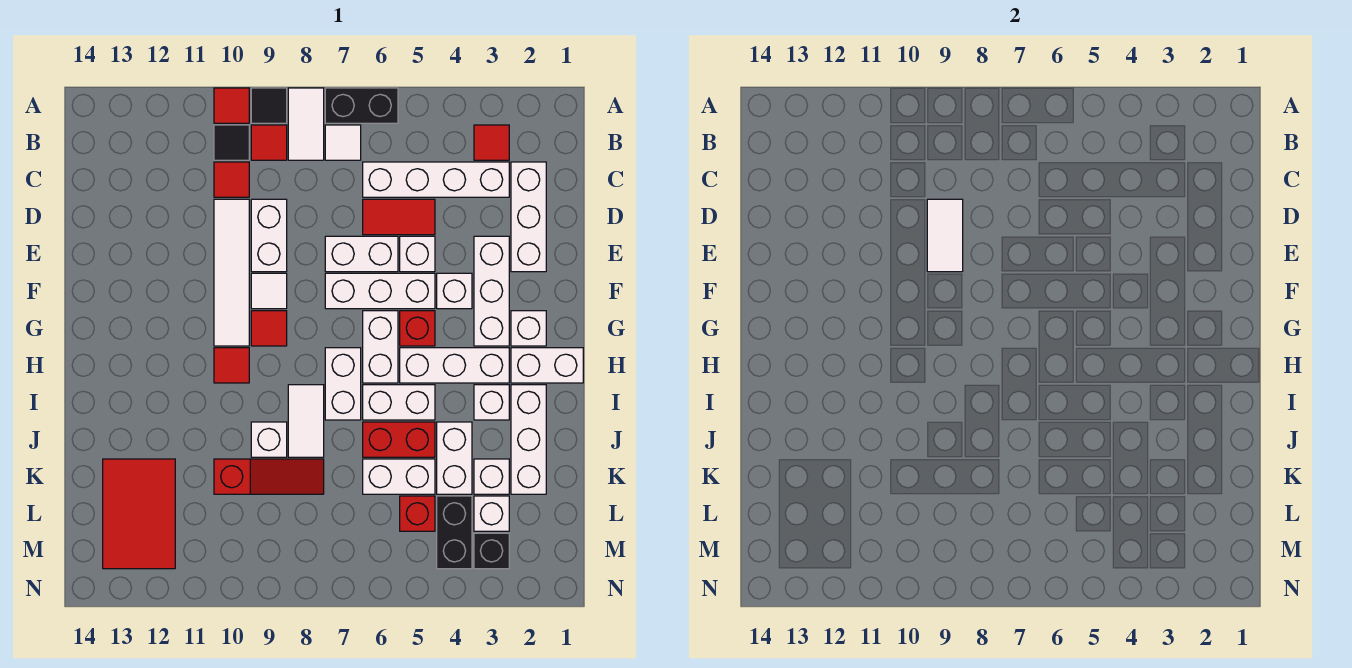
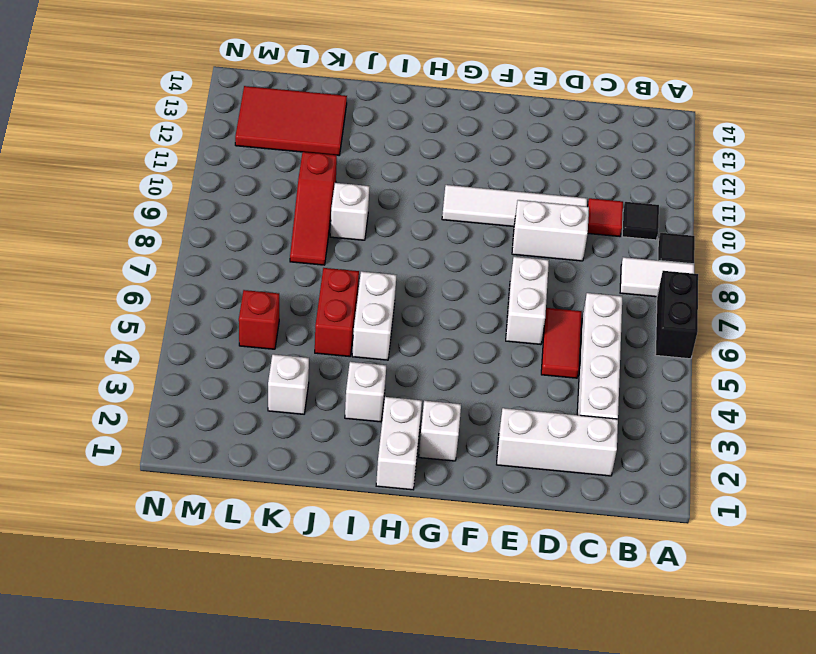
none -> red tile A10 level 1
none -> red tile B3 level 1
none -> white tile B7 level 1
none -> red tile B9 level 1

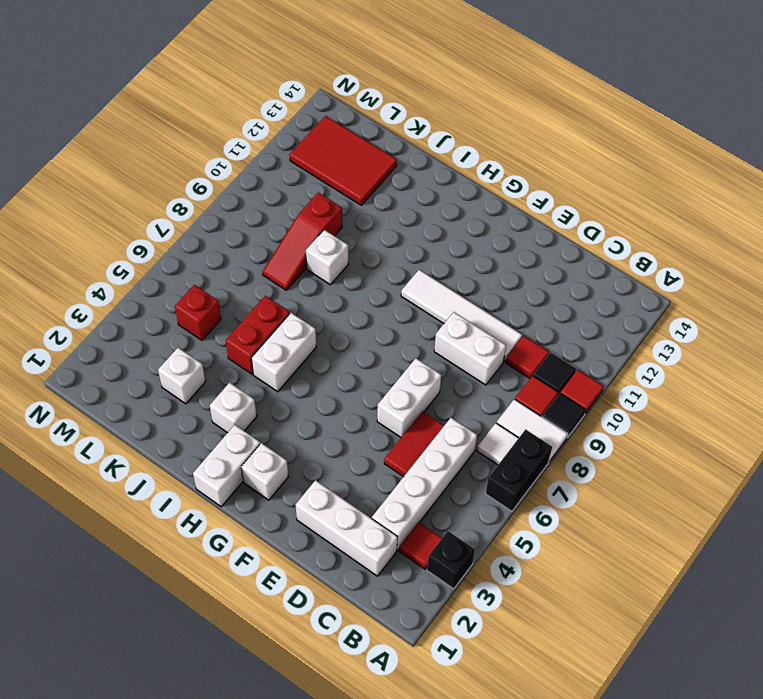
black brick A3 level 1 -> black brick M3 level 1
none -> white brick E3:G3 level 1
none -> white brick E5 level 1
none -> white brick F4 level 1
none -> white brick F5:F7 level 1

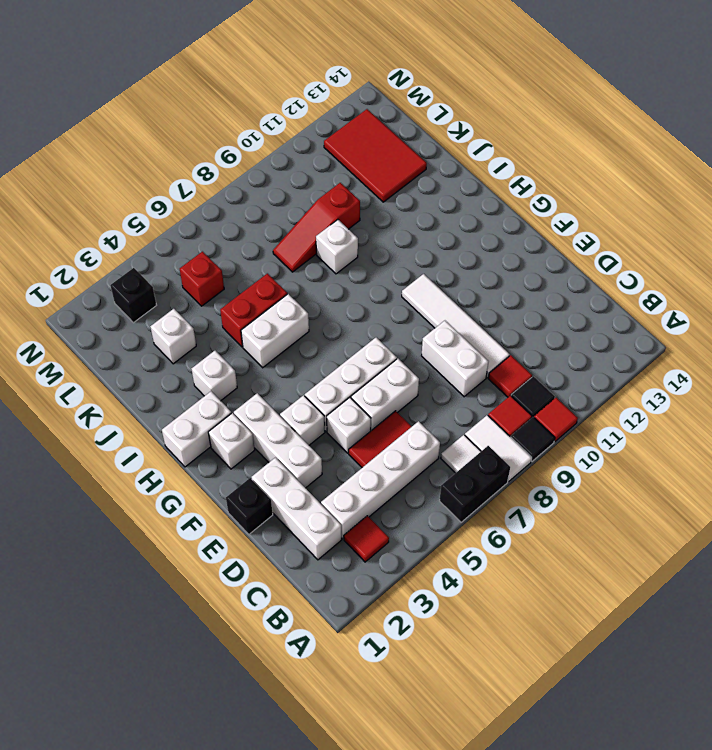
black brick E1 level 1 -> none
none -> white tile F9 level 1
none -> red brick G5 level 1
none -> white brick G6:H6 level 1
none -> red tile G9 level 1

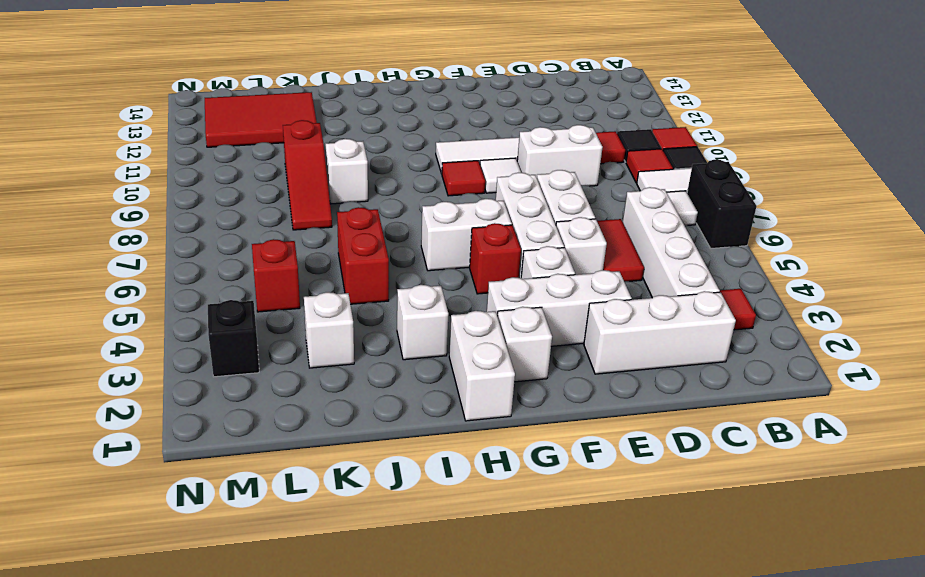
none -> white brick H3:H5 level 1
none -> white brick H7:I7 level 1
none -> red tile H10 level 1
none -> white brick I2:K2 level 1

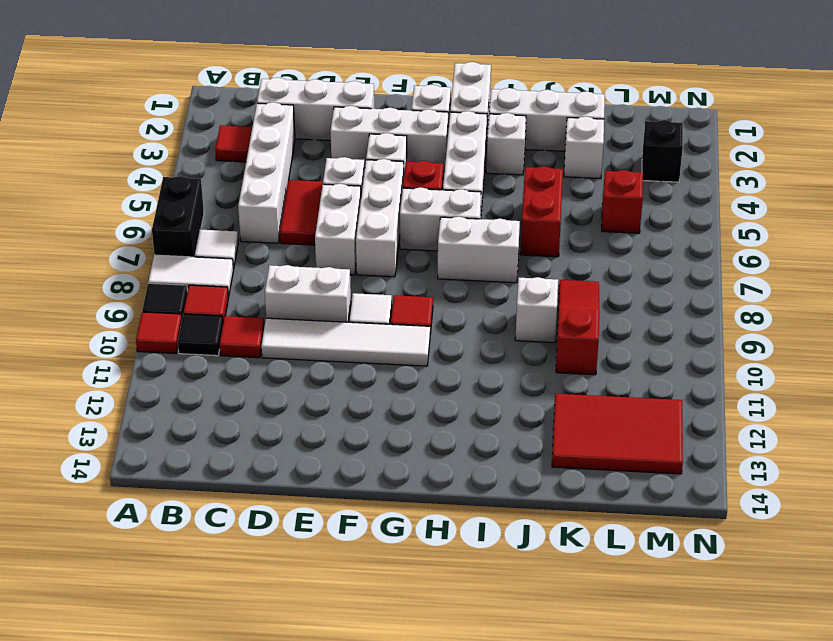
none -> red tile H10 level 1
none -> white brick I5:I6 level 1
none -> white tile I8:J8 level 1
none -> white brick J4:K4 level 1

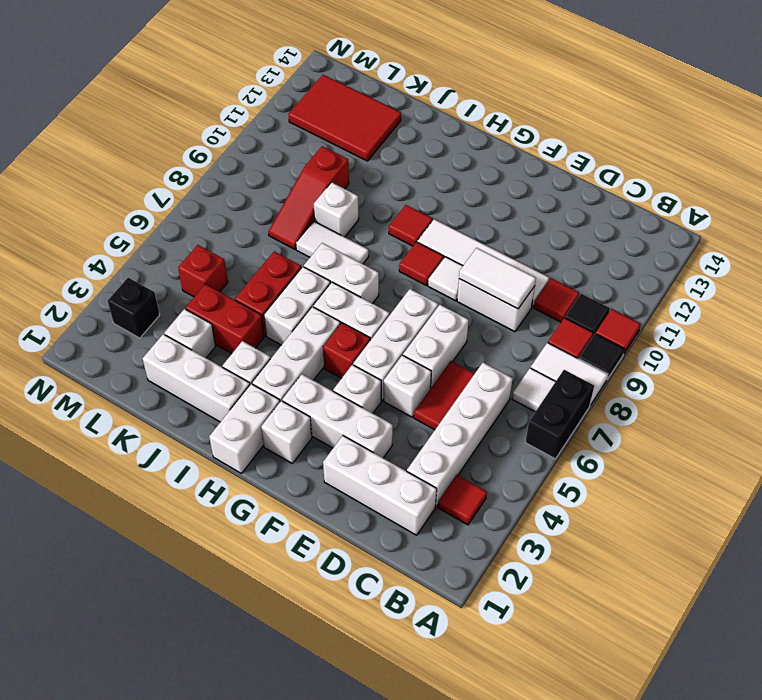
red brick J4:K4 level 1 -> white brick J4:K4 level 1
none -> white brick K5:K6 level 1
none -> white brick L3 level 1
none -> black brick L4:M4 level 1

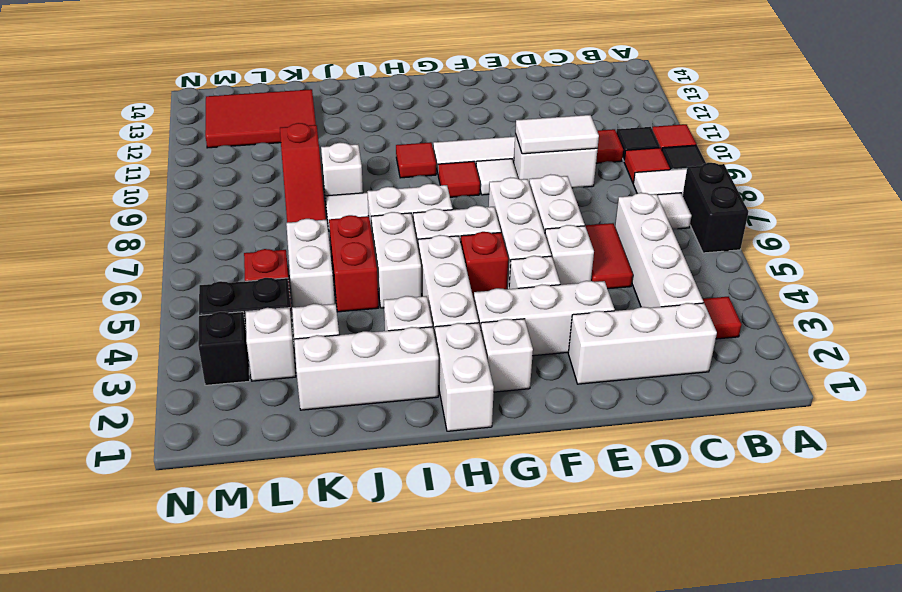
none -> white brick J4:K4 level 1

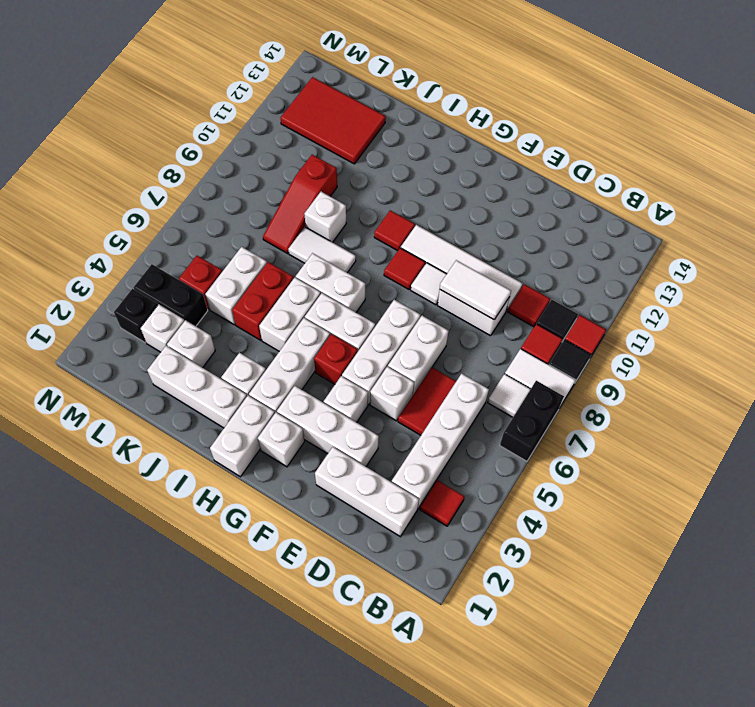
none -> white brick J4:K4 level 1

